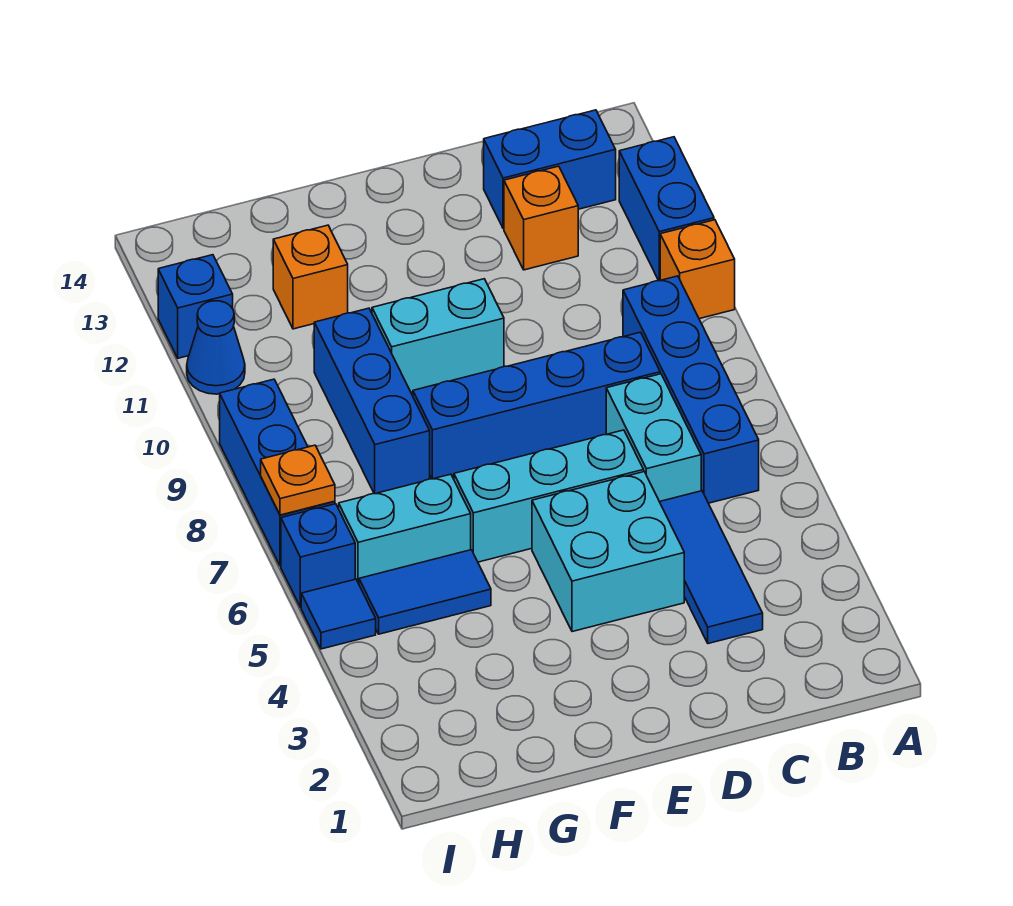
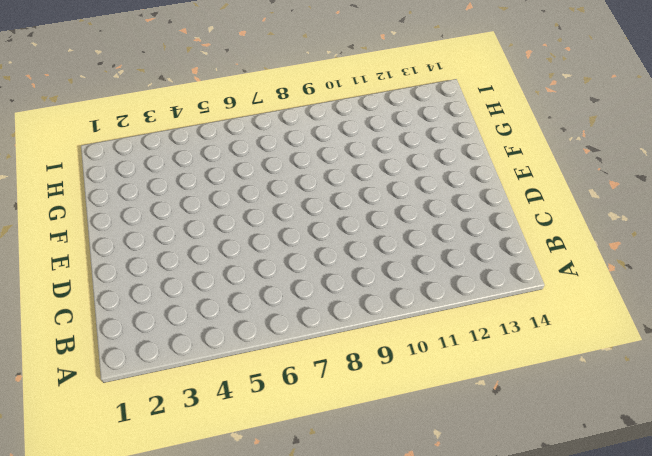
none -> orange brick A10 level 1
none -> blue brick A11:A12 level 1
none -> blue brick B6:B9 level 1

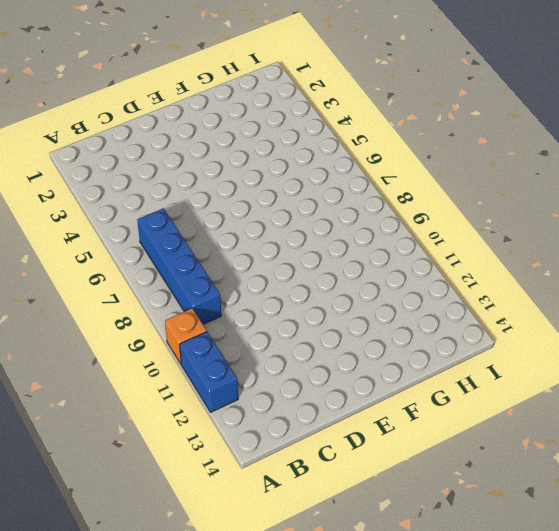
none -> blue brick B13:C13 level 1
none -> blue tile C3:C5 level 1
none -> cyan brick C6:C7 level 1

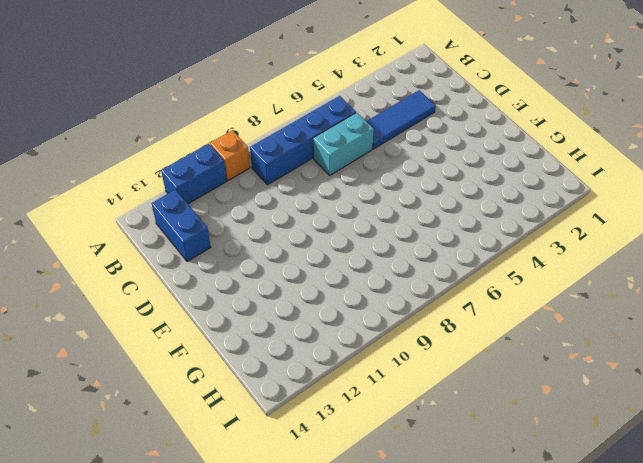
none -> blue brick C8:F8 level 1
none -> orange brick C12 level 1
none -> cyan brick D4:E5 level 1

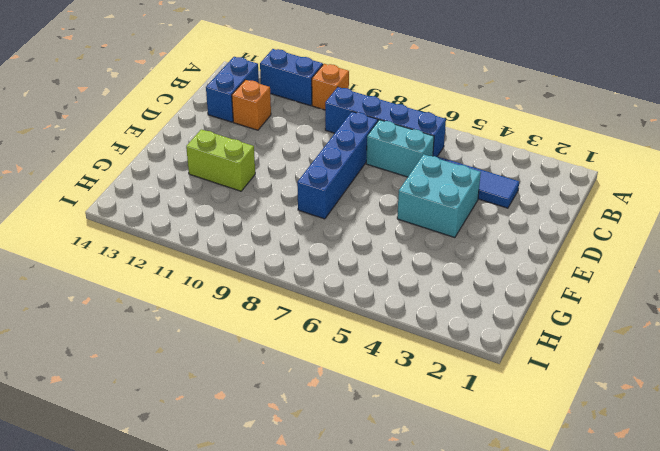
lime brick F11:F12 level 1 -> none
none -> cyan brick D6:F6 level 1
none -> cyan brick E10:F10 level 1
none -> blue tile G5:H5 level 1

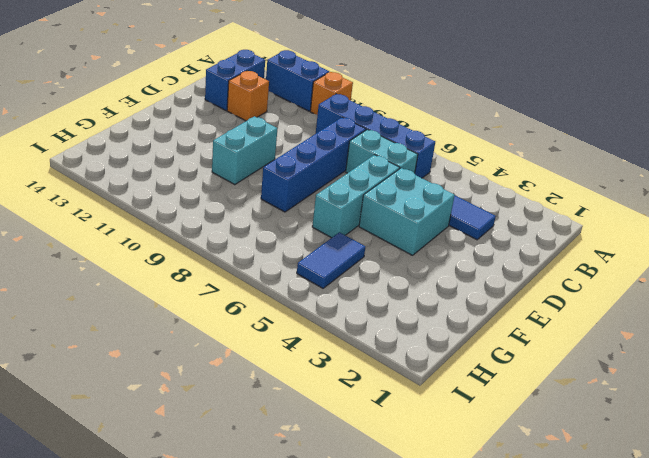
none -> cyan brick G6:H6 level 1
none -> blue brick G8:G10 level 1
none -> orange brick G12 level 1

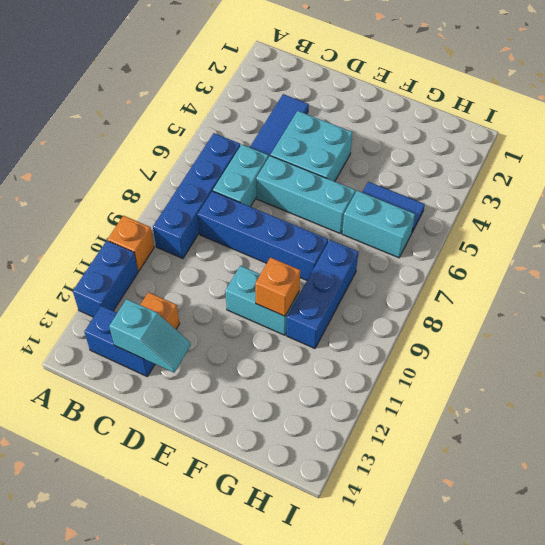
cyan slope C13:D13 level 2 top C -> none
orange brick F10 level 2 -> orange brick G12 level 1
none -> blue tile I5 level 1
none -> blue brick I6 level 1
none -> blue brick I7:I9 level 1

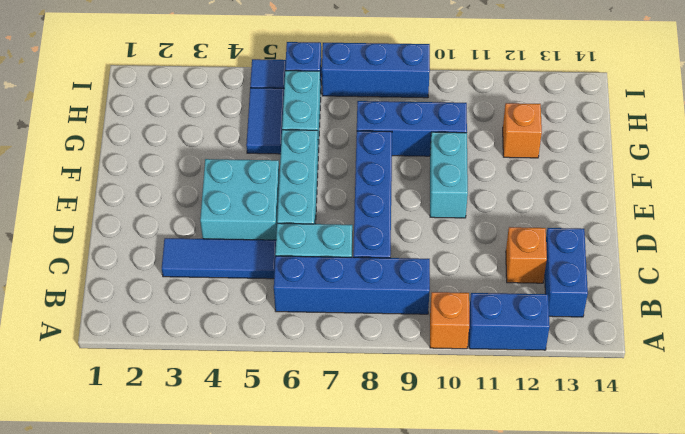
none -> blue cone I11 level 1
none -> blue brick I12 level 1
none -> orange plate I7 level 2

